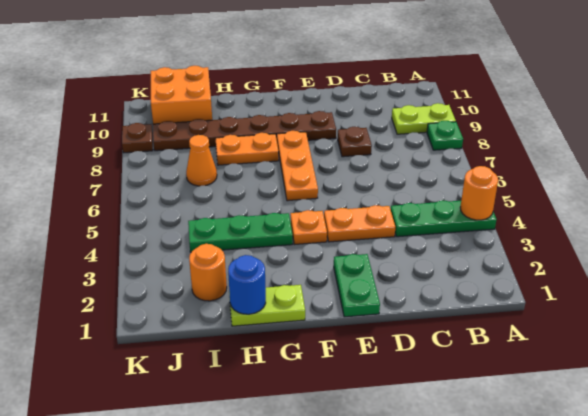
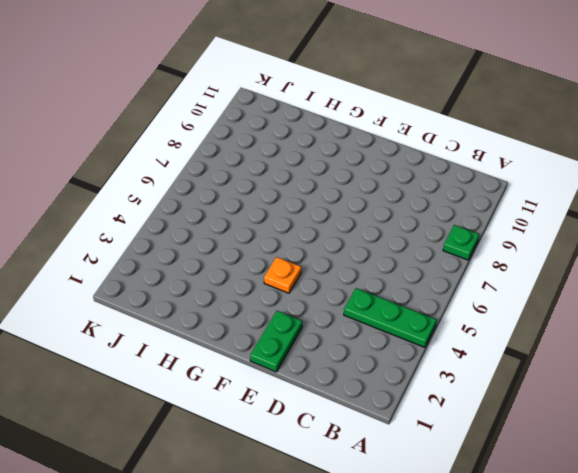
none -> lime plate A9:B9 level 1
none -> orange plate D4:E4 level 1
none -> brown plate D8 level 1

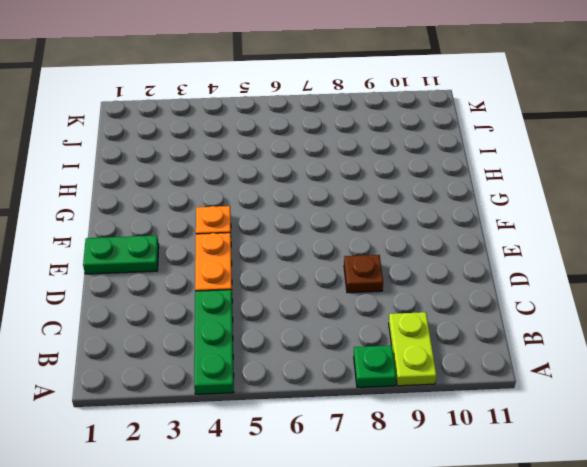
none -> brown plate E9:J9 level 1
none -> orange plate F6:F8 level 1
none -> lime plate G1:H1 level 1

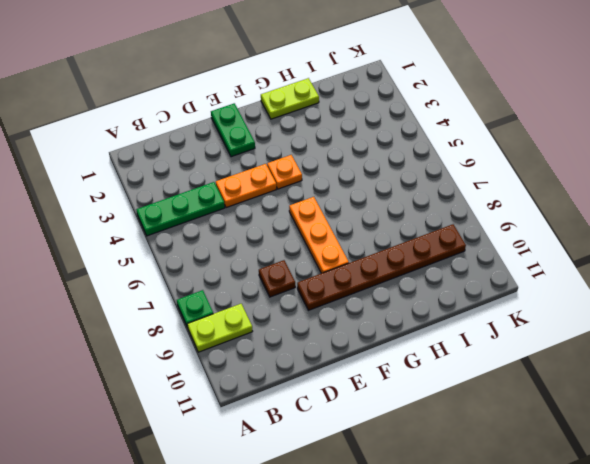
none -> green plate G4:I4 level 1
none -> orange plate G8:H8 level 1
none -> orange round brick I2 level 1

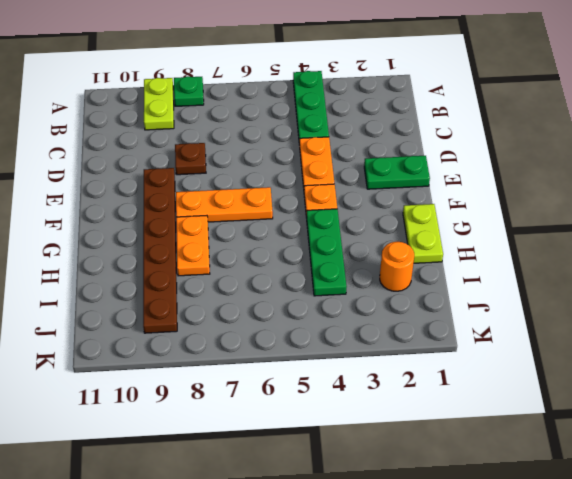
none -> orange cone I7 level 1
none -> orange brick I10:J11 level 1
none -> brown plate K9 level 1

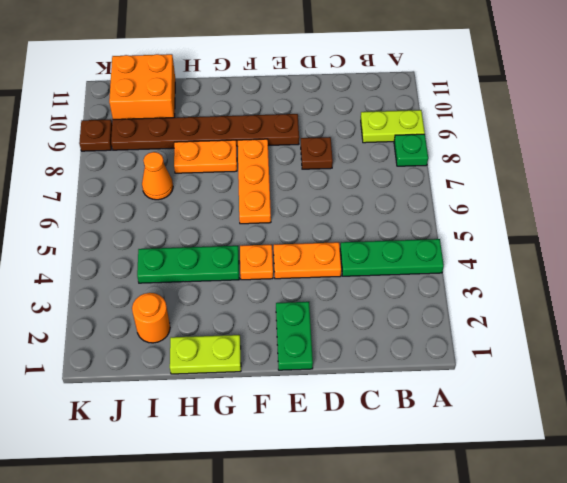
none -> orange round brick A4 level 2
none -> blue round brick H1 level 2

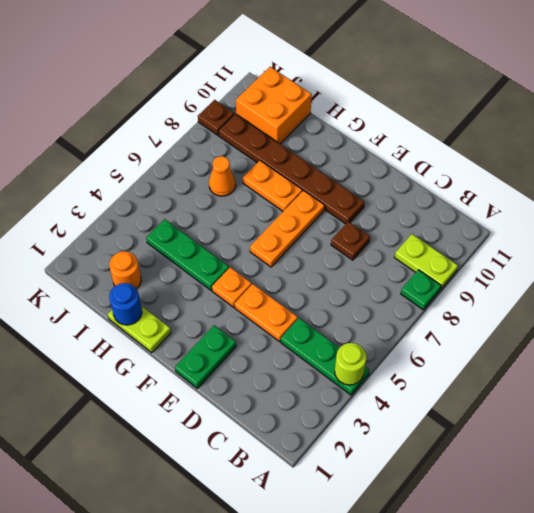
lime round brick A4 level 2 -> orange round brick A4 level 2

